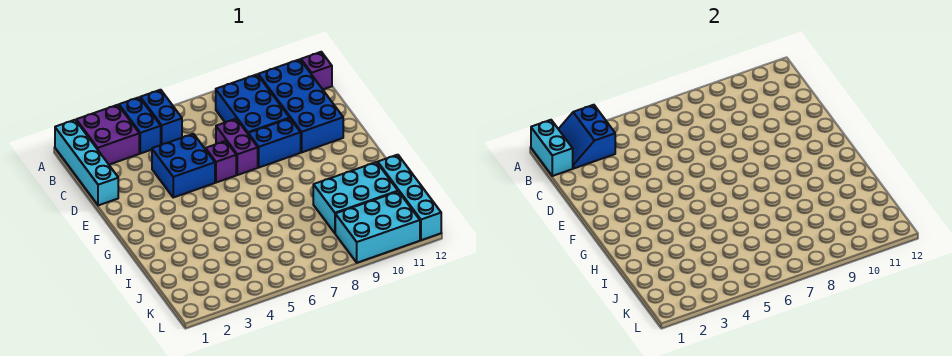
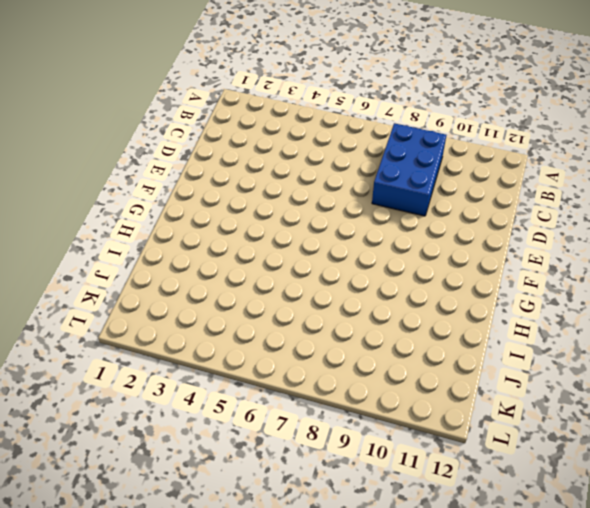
none -> cyan brick A1:D1 level 1
none -> purple brick A2:B3 level 1
none -> blue brick A4:B4 level 1

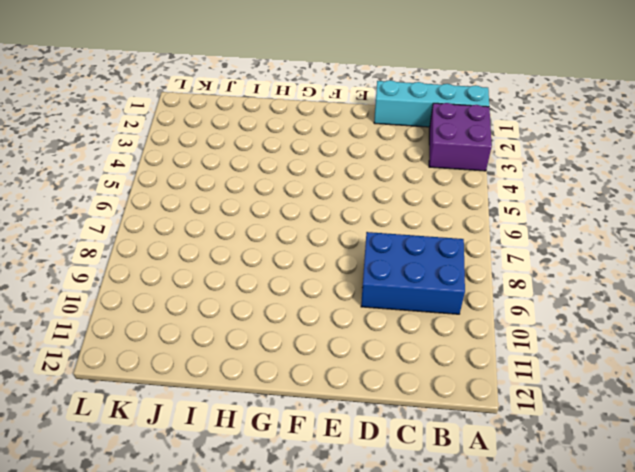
none -> blue brick A4:B4 level 1
none -> blue brick A5:B5 level 1
none -> blue brick B10:E11 level 1

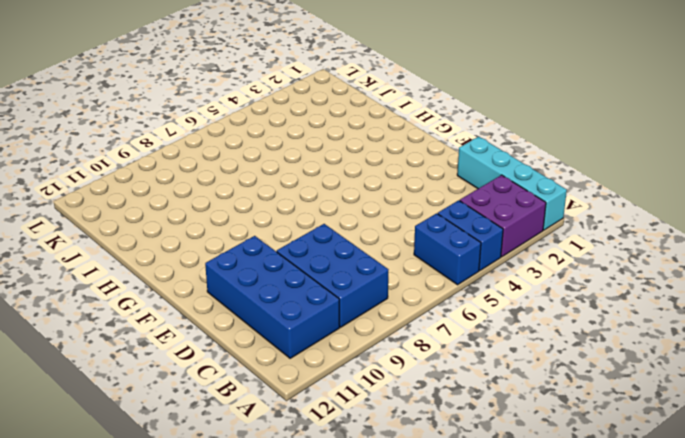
none -> purple brick B12 level 1
none -> blue brick D4:E5 level 1
none -> purple brick D7:E7 level 1

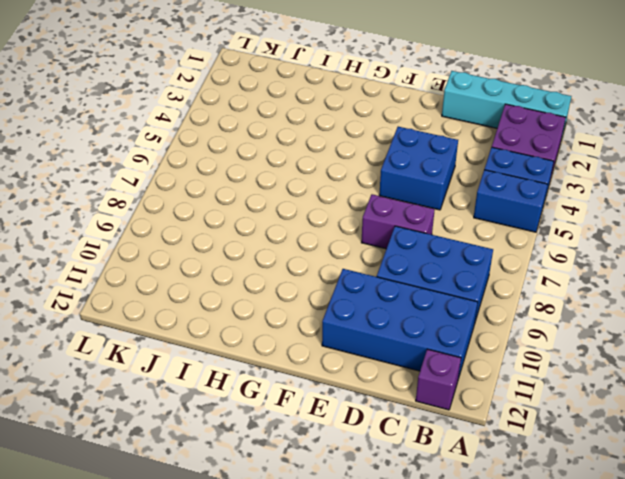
none -> purple brick E6 level 1
none -> blue brick E8:E9 level 1
none -> cyan brick I9:J11 level 1

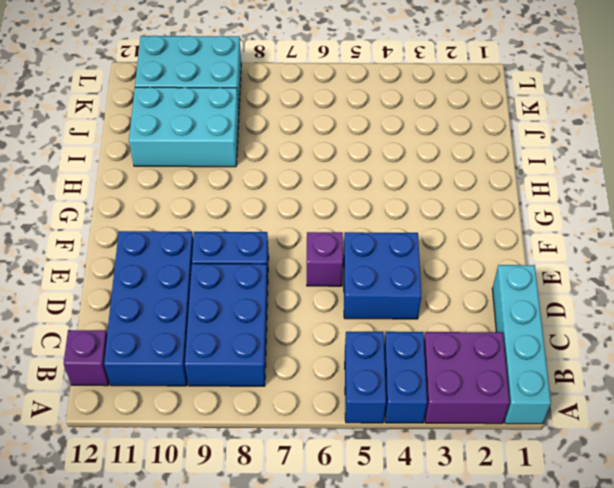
none -> purple brick D7:E7 level 1
none -> cyan brick I12:L12 level 1
none -> cyan brick A1:B1 level 2

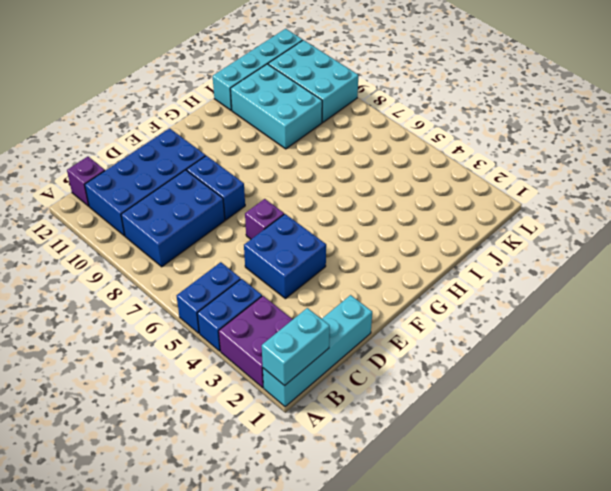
none -> purple brick D7:E7 level 1
none -> blue slope A2:B3 level 2 top 3

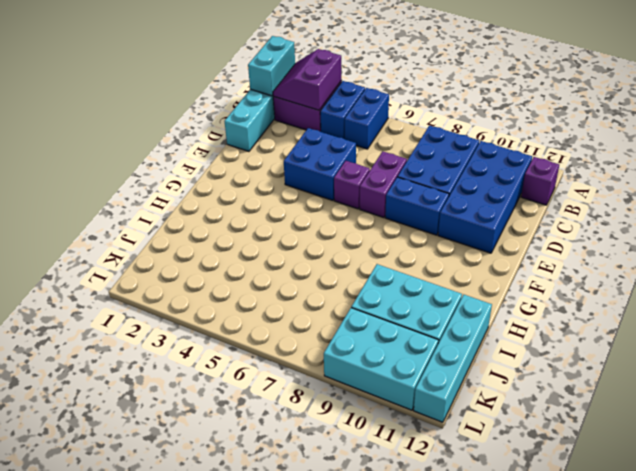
purple slope A2:B3 level 2 top 3 -> blue slope A2:B3 level 2 top 3

